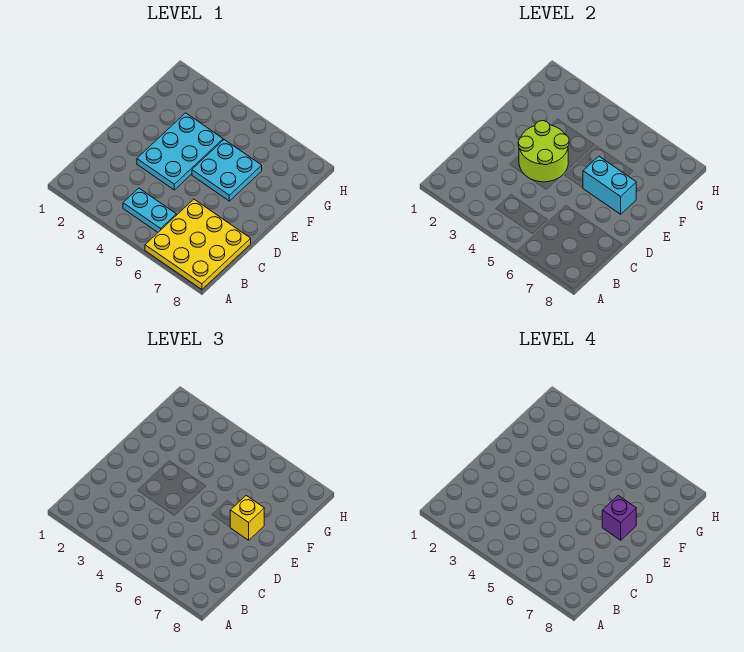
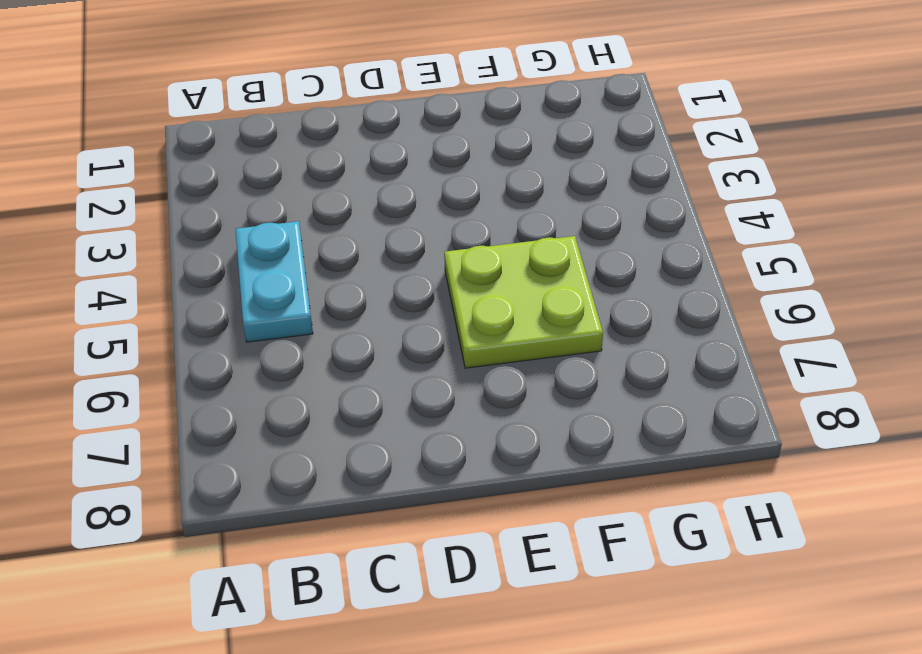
lime plate E5:F6 level 1 -> cyan plate E5:F6 level 1
none -> yellow plate A6:C8 level 1
none -> cyan plate D3:F4 level 1

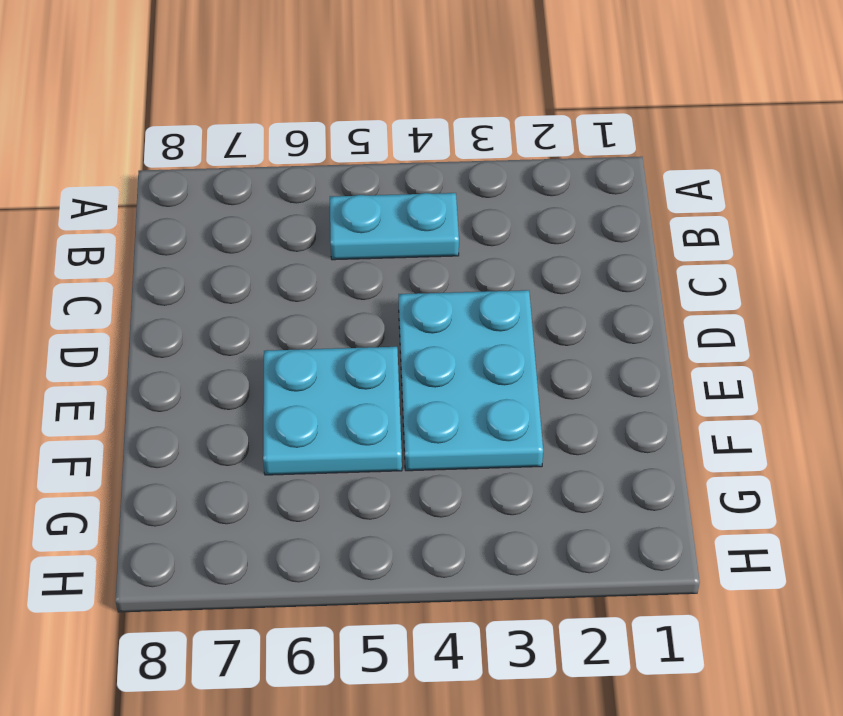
none -> yellow plate A6:C8 level 1
none -> lime round brick D3:E4 level 2

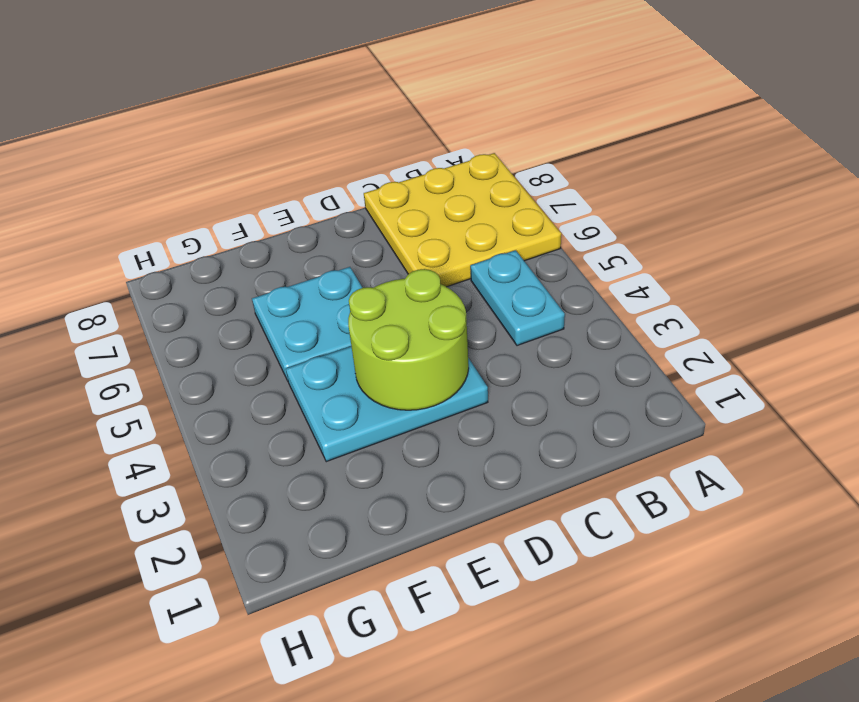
none -> cyan brick E6:E7 level 2
none -> yellow brick E7 level 3

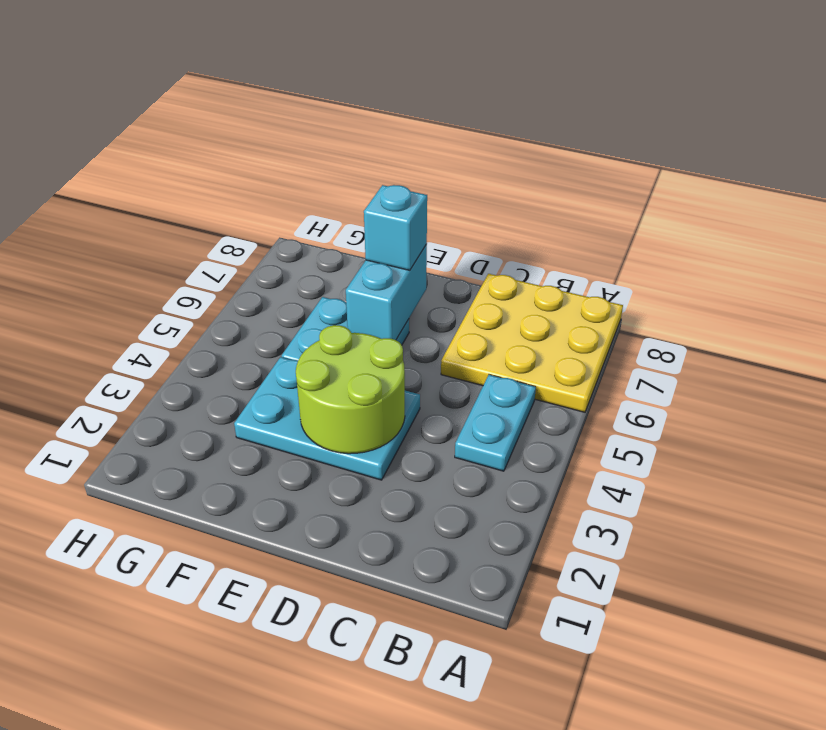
cyan brick E7 level 3 -> yellow brick E7 level 3
none -> purple brick E7 level 4

